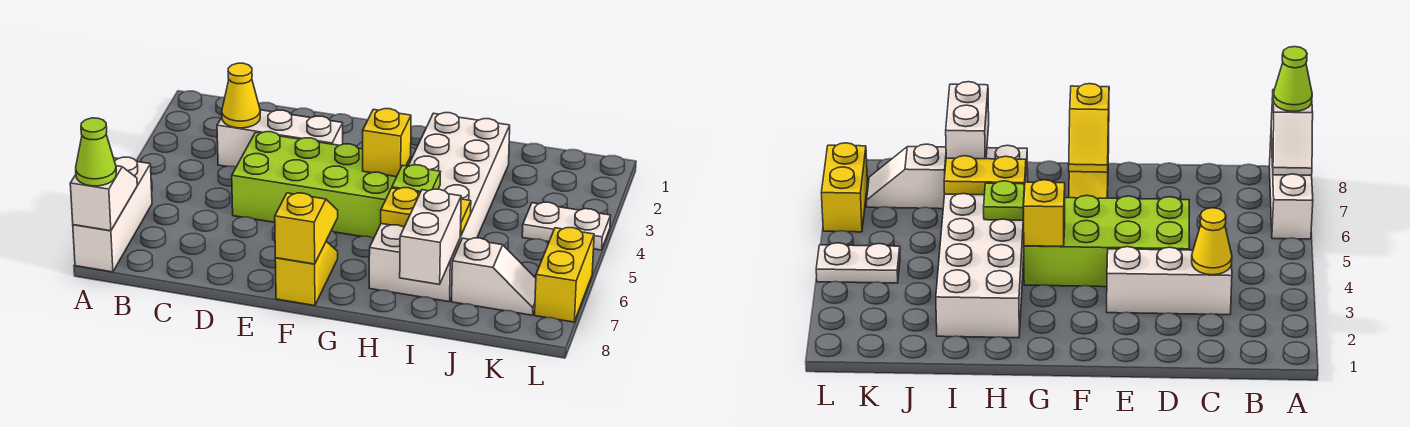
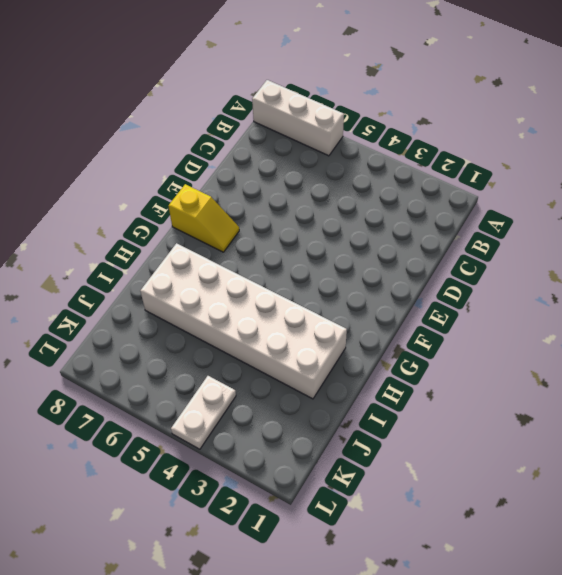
none -> white brick C3:E3 level 1
none -> lime brick D4:G5 level 1
none -> white slope J7:K7 level 1 top J

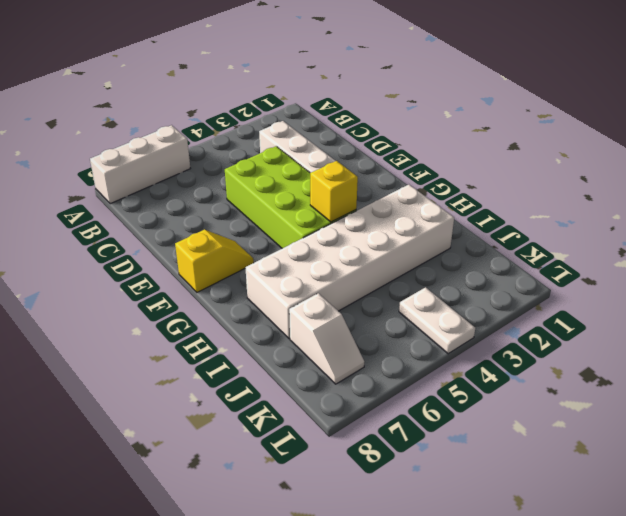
none -> yellow brick L6:L7 level 1
none -> white slope A7:A8 level 2 top 8
none -> yellow cone C3 level 2

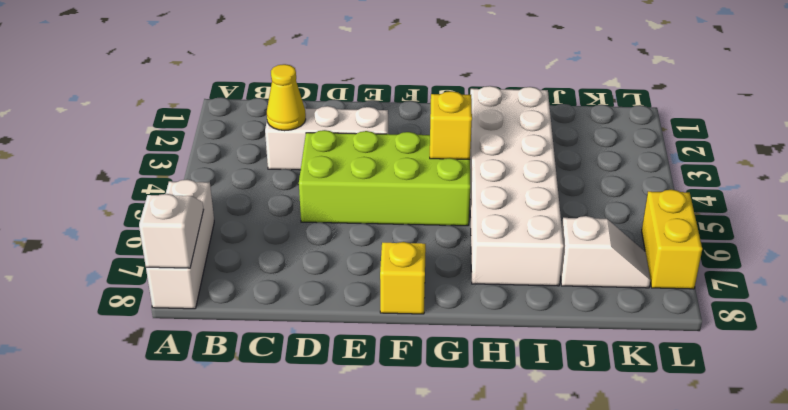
none -> white plate K4:L4 level 1
none -> yellow slope F7:F8 level 2 top 8
none -> lime plate H5 level 2

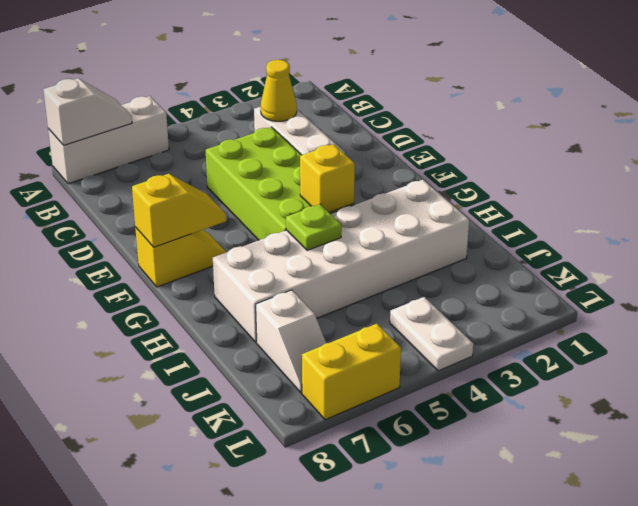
none -> yellow plate H6:I6 level 2
none -> white brick I7:I8 level 2
none -> lime cone A8 level 3

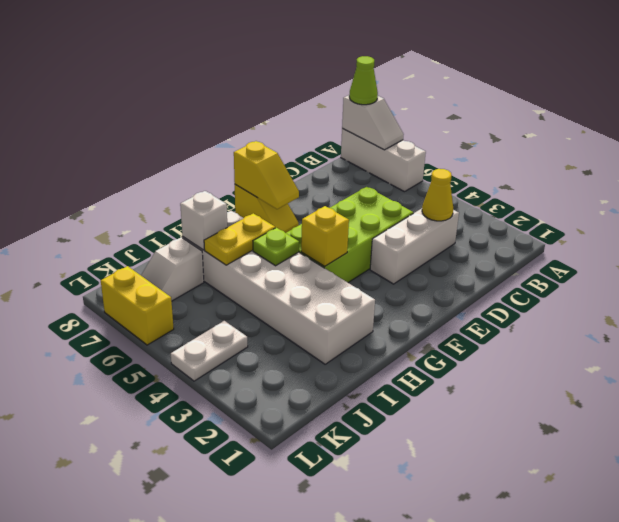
white brick I7 level 2 -> white brick I7:I8 level 2

